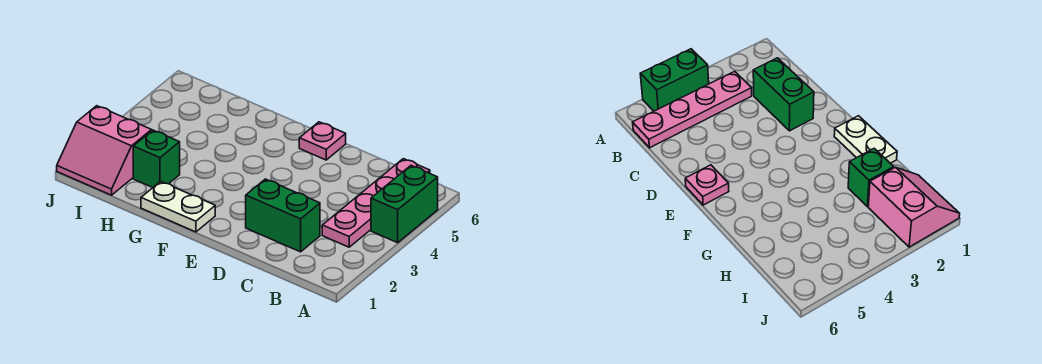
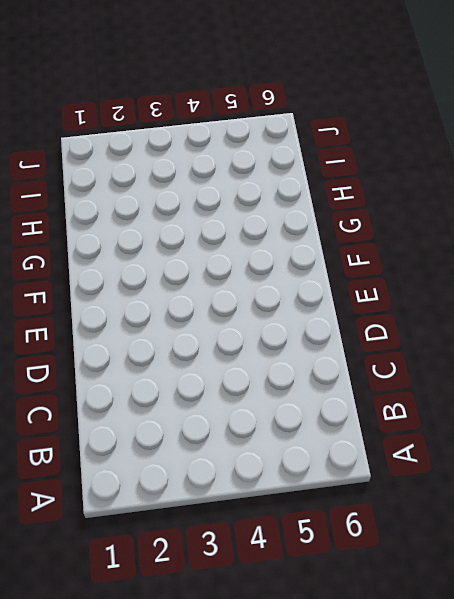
none -> green brick A4:A5 level 1
none -> pink plate B3:B6 level 1

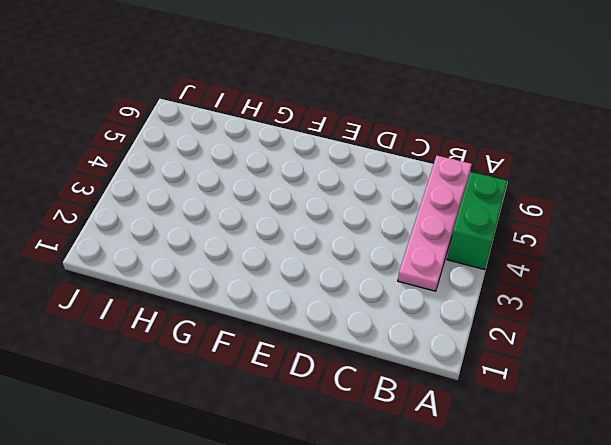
none -> green brick C2:D2 level 1
none -> pink plate E6 level 1

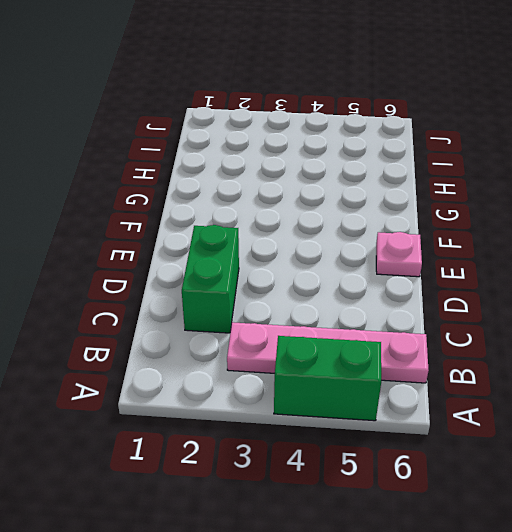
none -> white plate F1:G1 level 1
none -> green brick H2 level 1

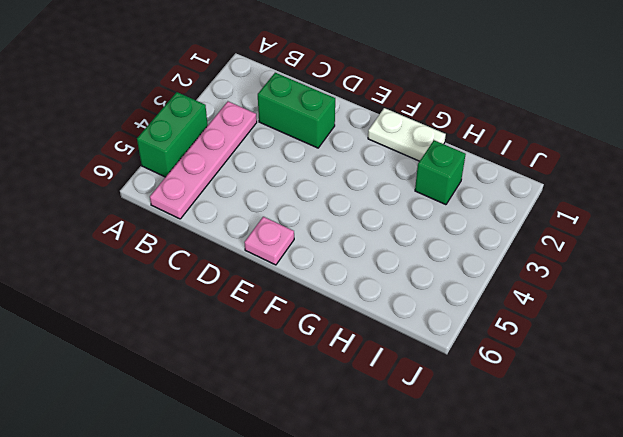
none -> pink slope I1:J2 level 1 top 2

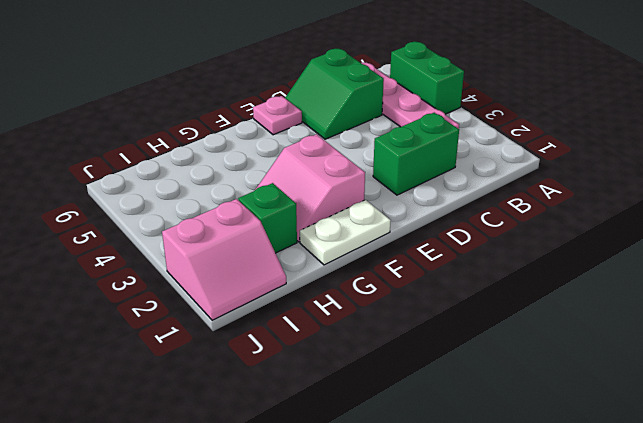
green slope C5:D6 level 1 top C -> none
pink slope F2:G3 level 1 top F -> none

